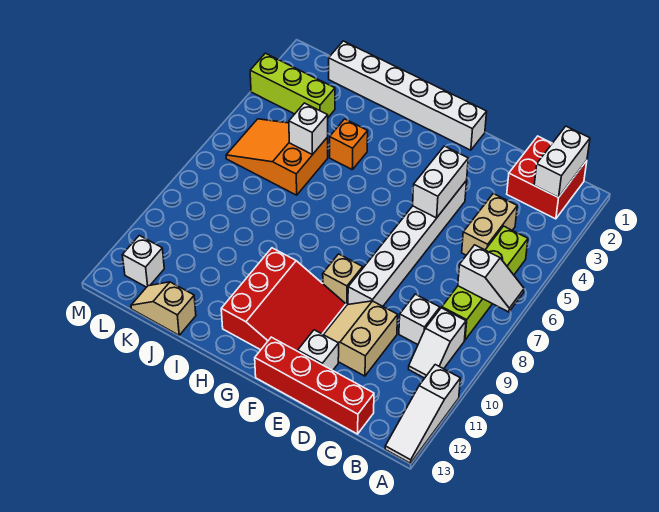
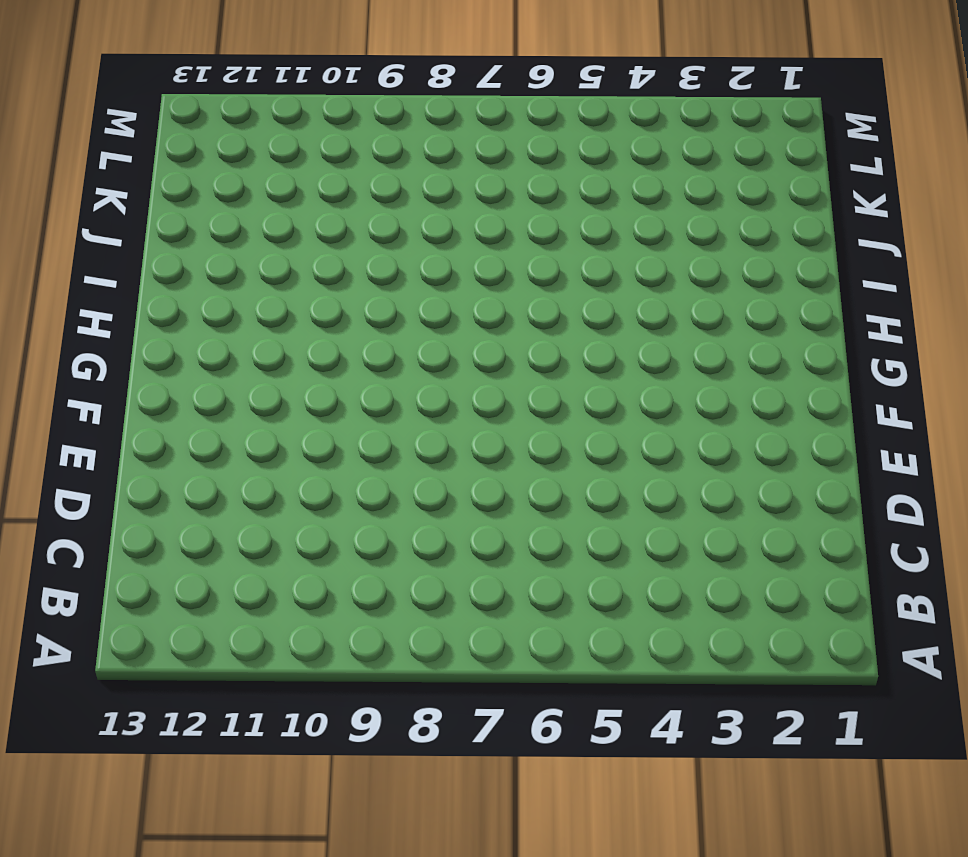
none -> white slope A11:A13 level 1 top 11
none -> red brick B1:C2 level 1
none -> lime brick B5:B8 level 1

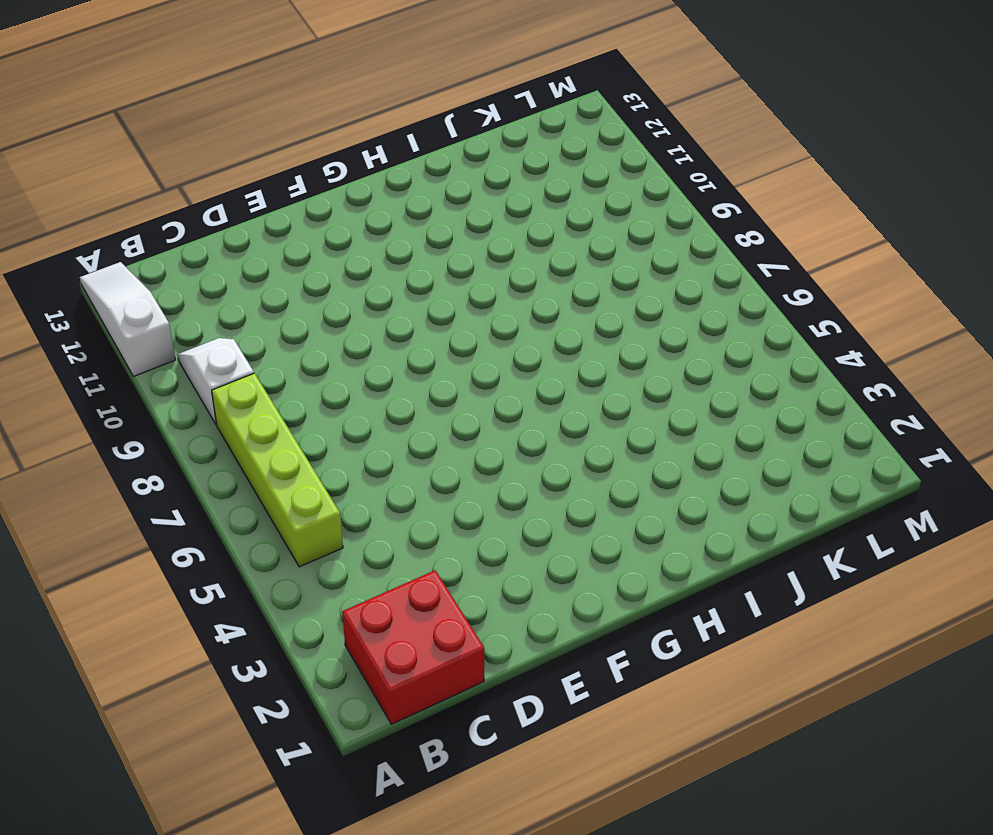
none -> tan brick C4:C5 level 1
none -> white brick C9 level 1
none -> red brick C13:F13 level 1

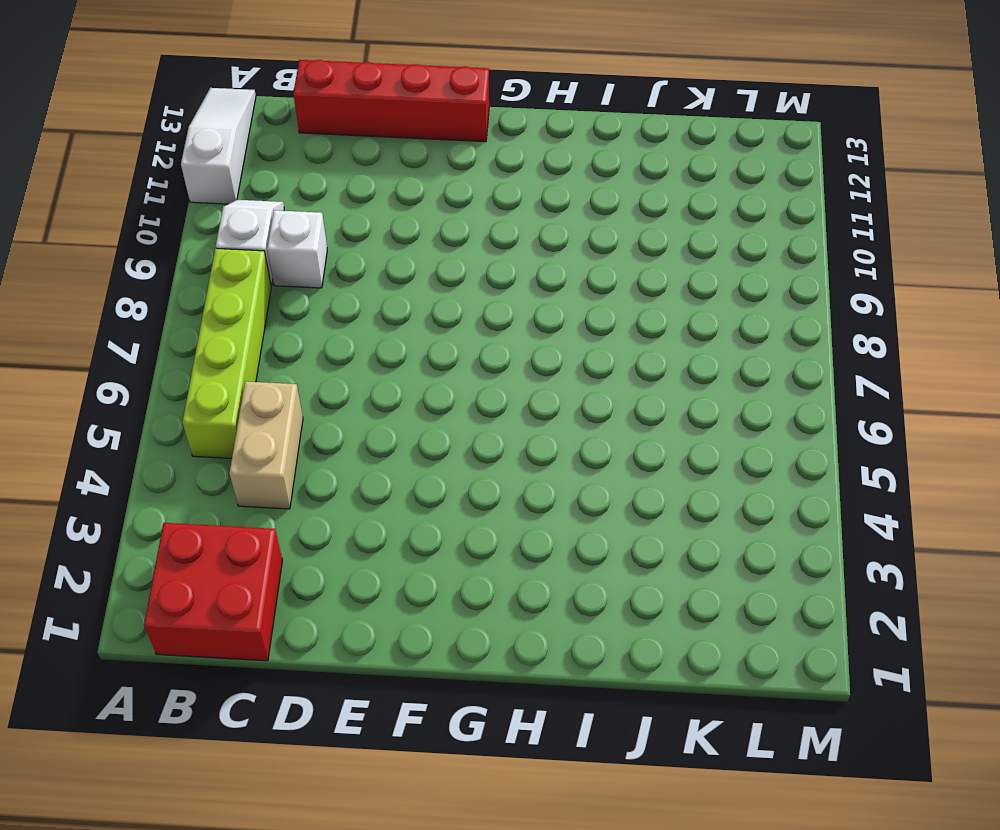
none -> tan slope D10:E11 level 1 top D
none -> white brick E4:E9 level 1
none -> white brick E12 level 1

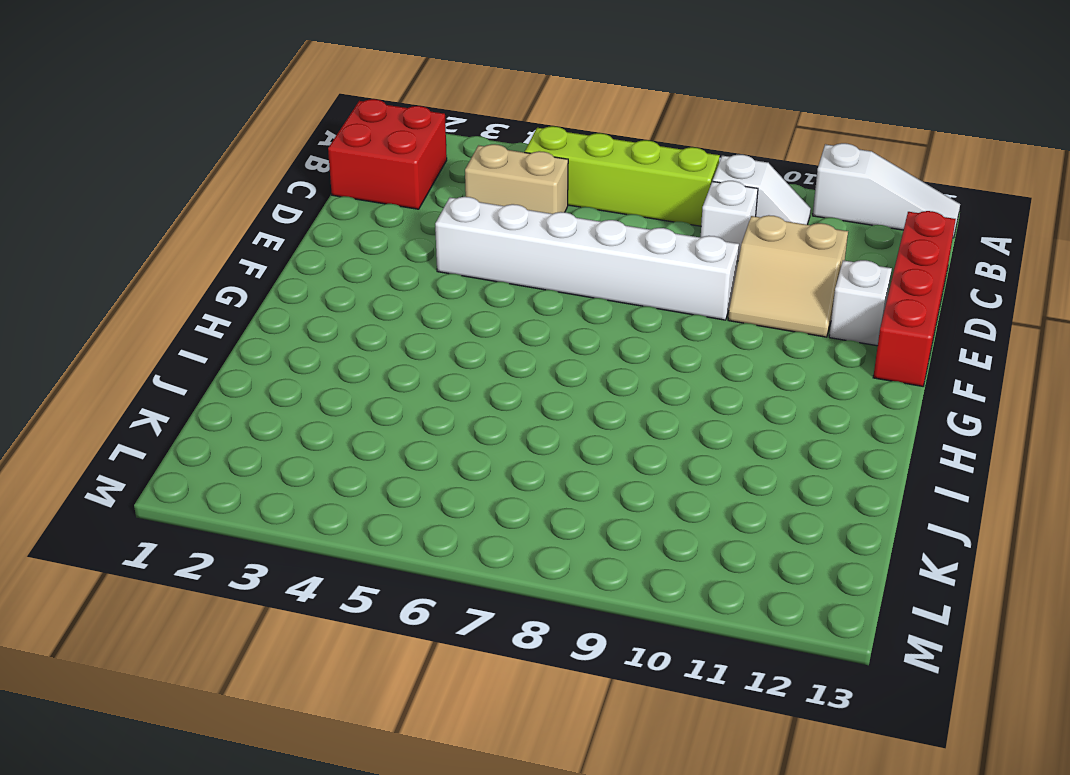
none -> white brick F1:K1 level 1
none -> tan brick F9 level 1
none -> red slope F10:H12 level 1 top H

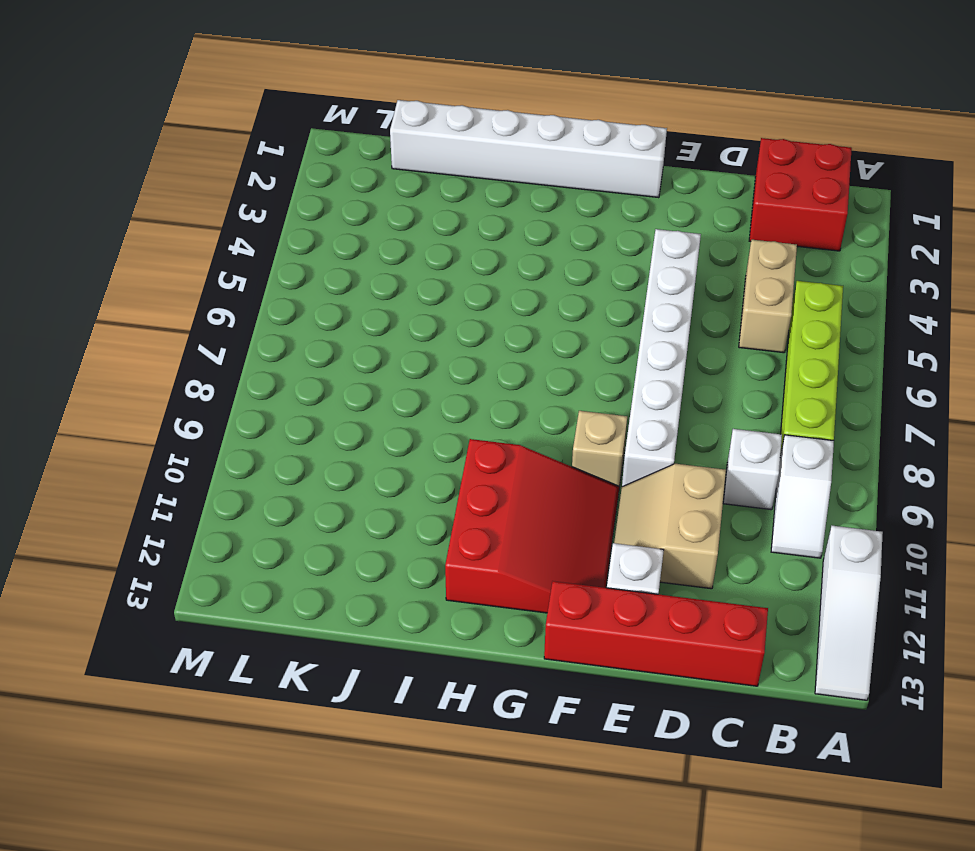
none -> orange brick I4 level 1
none -> orange slope J5:L6 level 1 top J
none -> tan slope J13:K13 level 1 top J

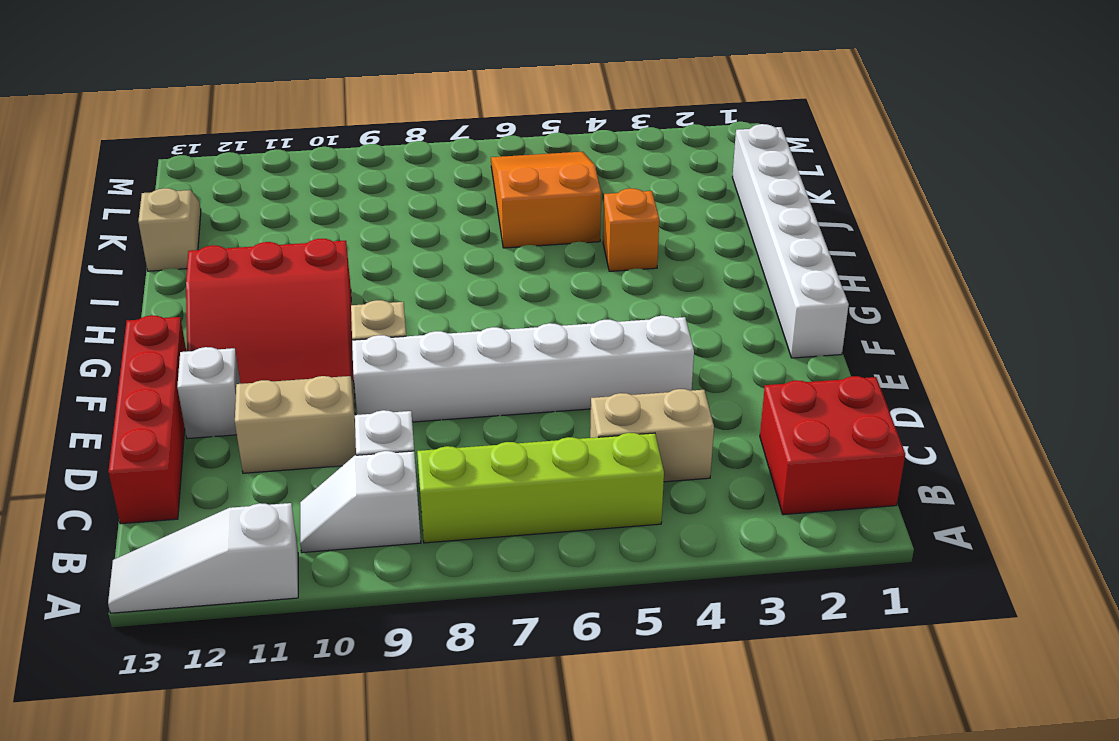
none -> lime brick K3:M3 level 1
none -> white brick L12 level 1
none -> white slope A7:B7 level 2 top B

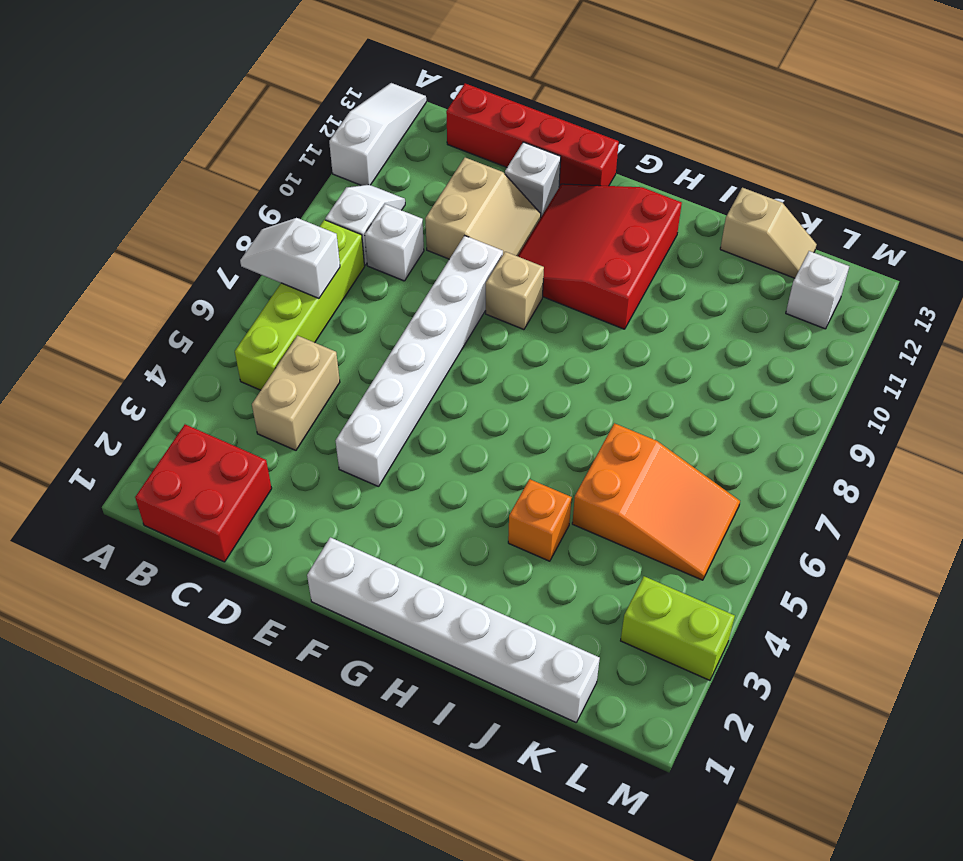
lime brick L3:M3 level 1 -> lime brick K3:M3 level 1
none -> white brick B1:B2 level 2
none -> white brick E4:E5 level 2
none -> white brick J5 level 2

